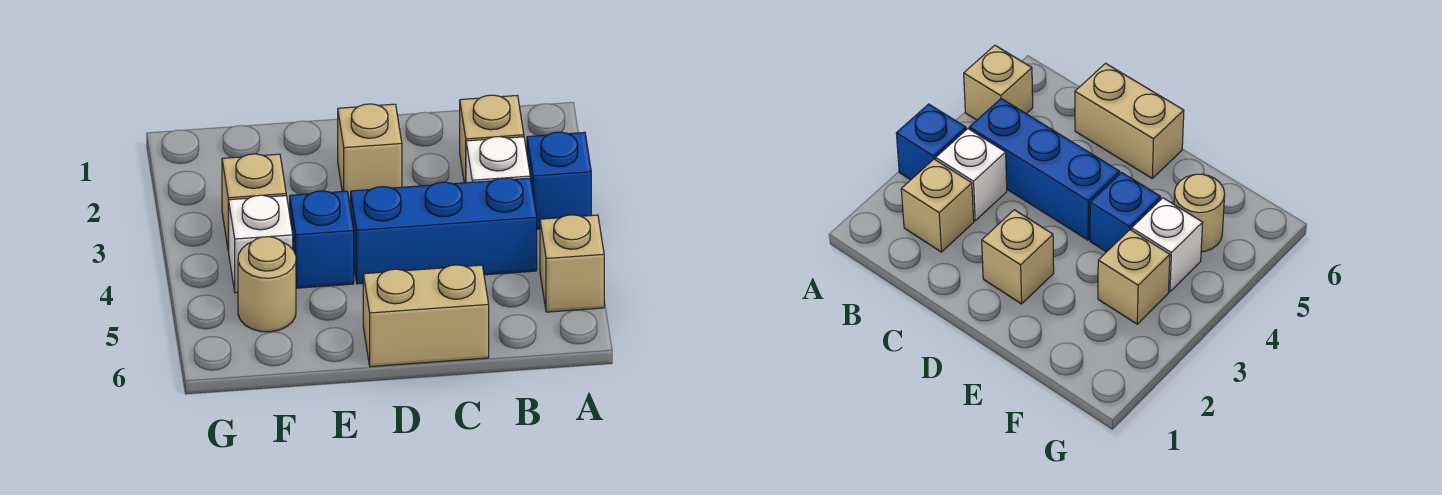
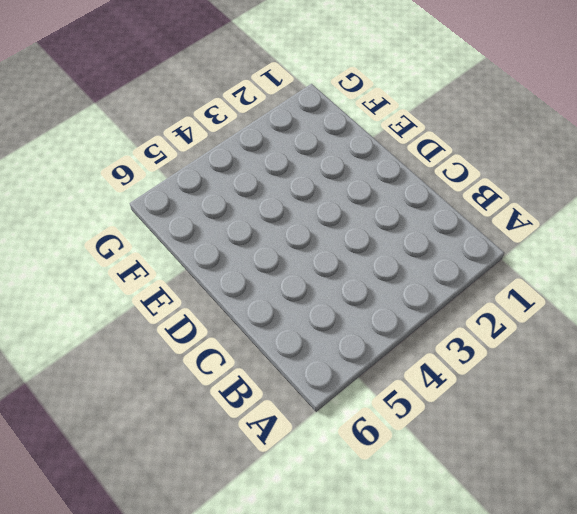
none -> blue brick A3 level 1
none -> tan brick A5 level 1

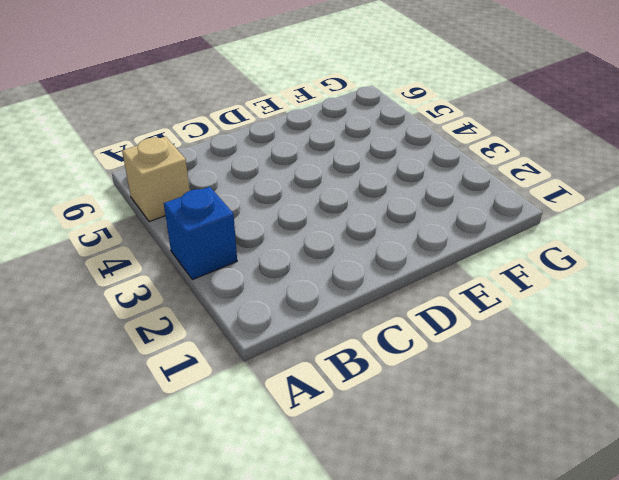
none -> tan brick B2 level 1
none -> white brick B3 level 1

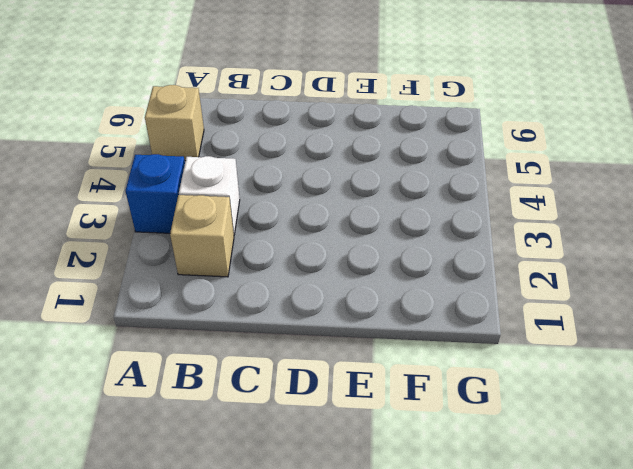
none -> blue brick B4:D4 level 1
none -> tan brick C6:D6 level 1

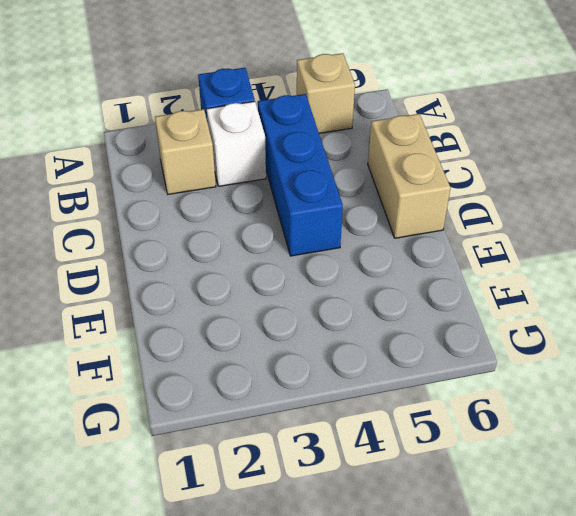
none -> tan brick D2 level 1
none -> blue brick E4 level 1

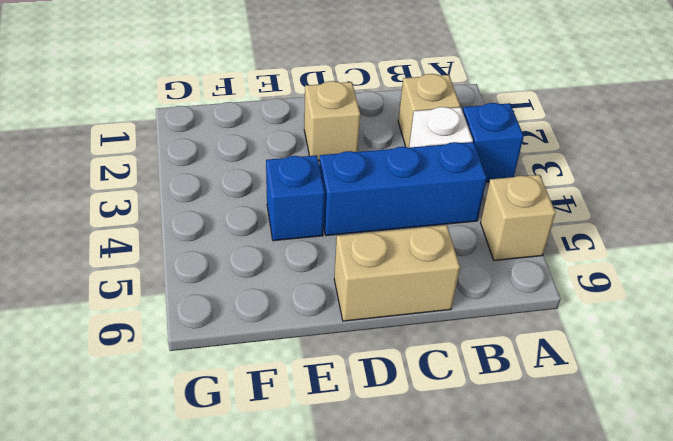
none -> tan brick F3 level 1
none -> white brick F4 level 1

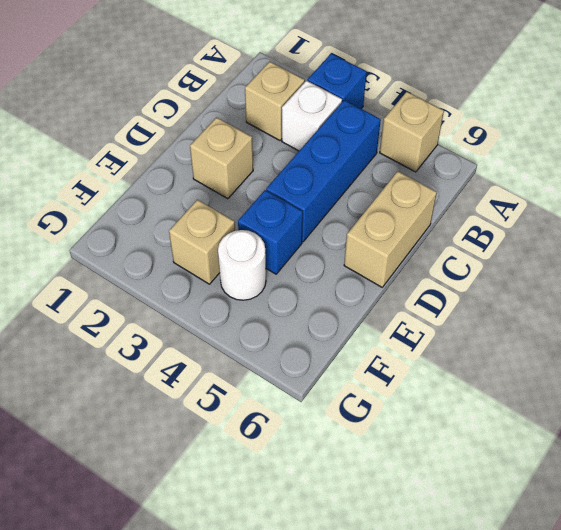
white round brick F4 level 1 -> white brick F4 level 1
none -> tan round brick F5 level 1

